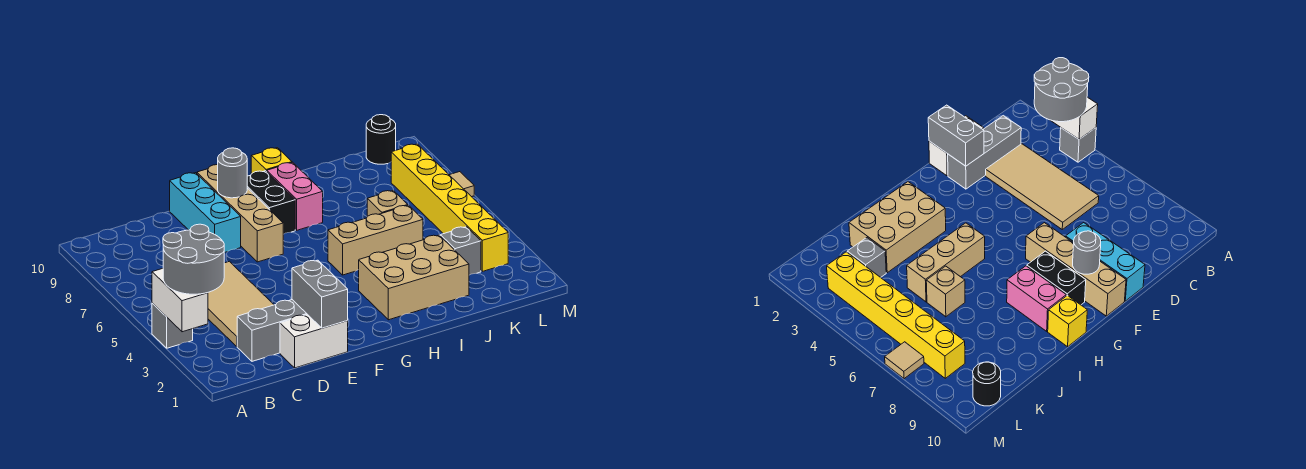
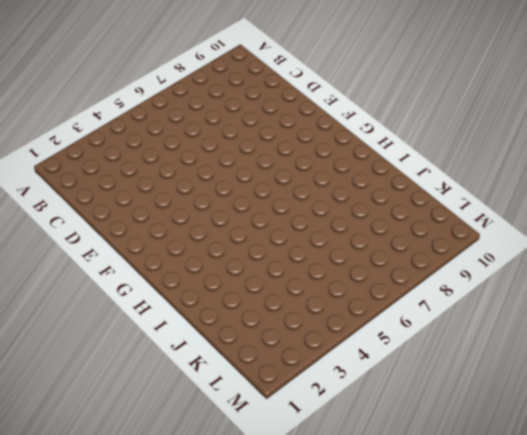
none -> grey brick A4 level 1
none -> grey brick C2:E2 level 1
none -> tan tile C3:D6 level 1

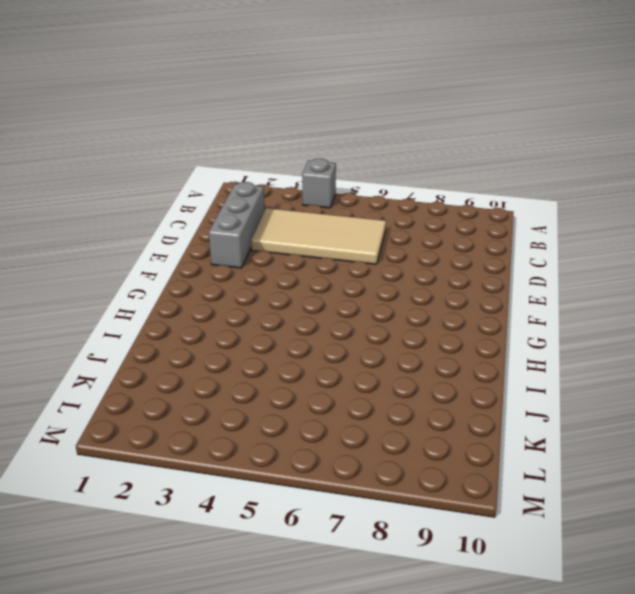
none -> white brick D1:E1 level 1
none -> cyan brick E8:E10 level 1
none -> tan brick F7:F10 level 1

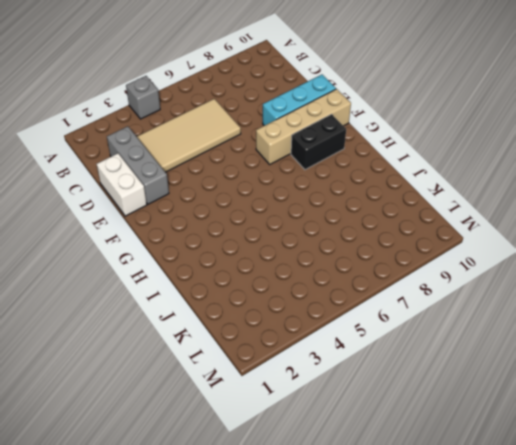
none -> tan brick H2:J3 level 1
none -> tan brick H5:J5 level 1
none -> pink brick H8:H9 level 1

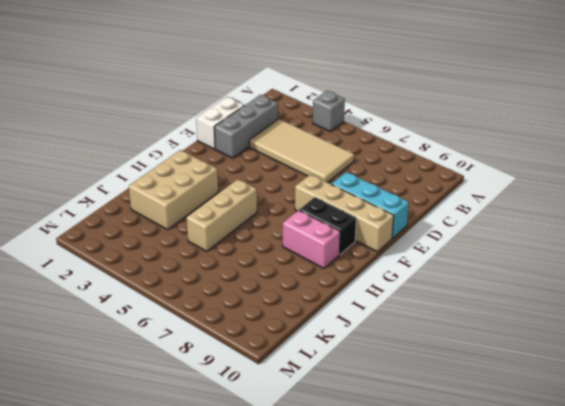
none -> yellow brick H10 level 1
none -> tan brick J6 level 1
none -> grey brick K3 level 1

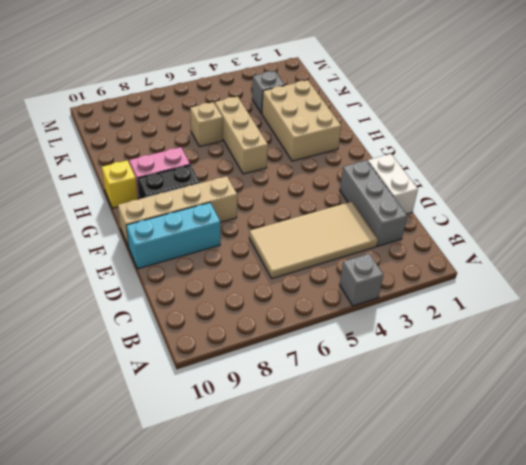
none -> yellow brick L3:L8 level 1
none -> black round brick L10 level 1
none -> tan tile M7 level 1

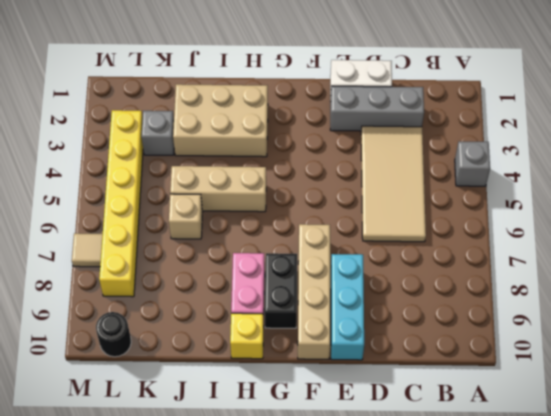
none -> white brick A3:A4 level 2
none -> grey brick E1:E2 level 2
none -> grey round brick F9 level 2

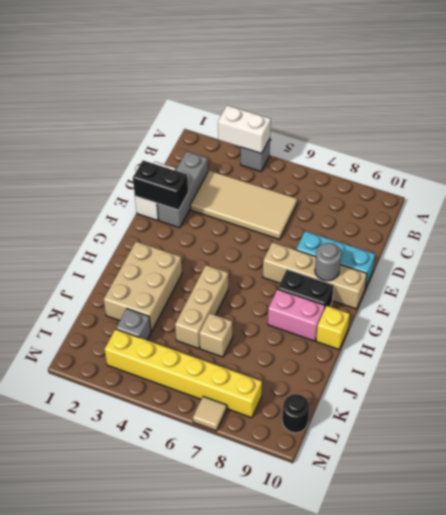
black brick E1:E2 level 2 -> grey brick E1:E2 level 2
none -> grey round brick A3:B4 level 3

